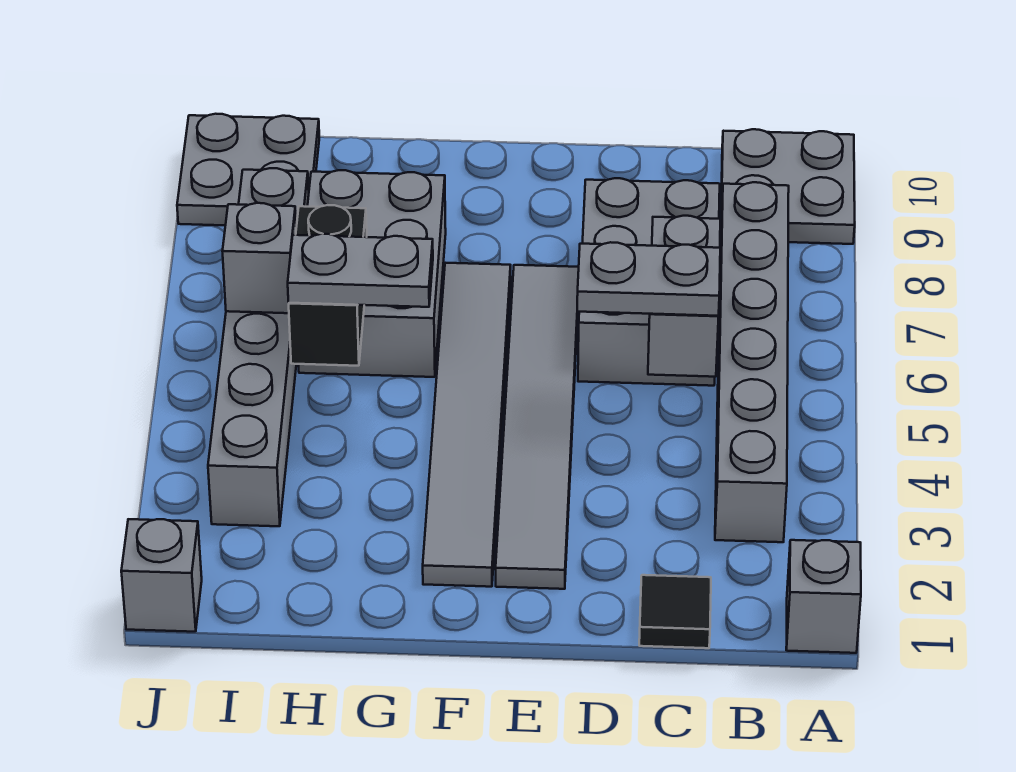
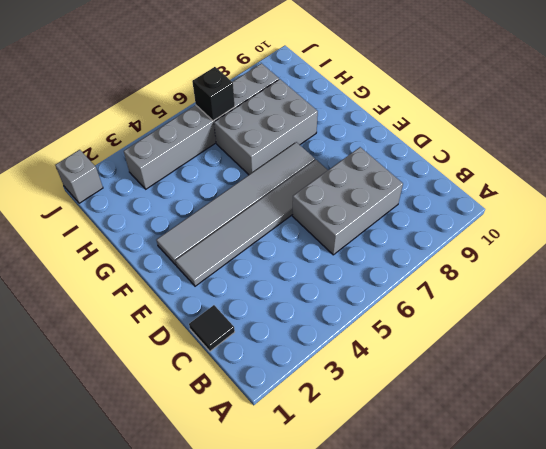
black brick I6 level 2 -> grey brick I6 level 2
none -> grey brick A1 level 1
none -> grey plate A9:B10 level 1
none -> grey brick B3:B8 level 1

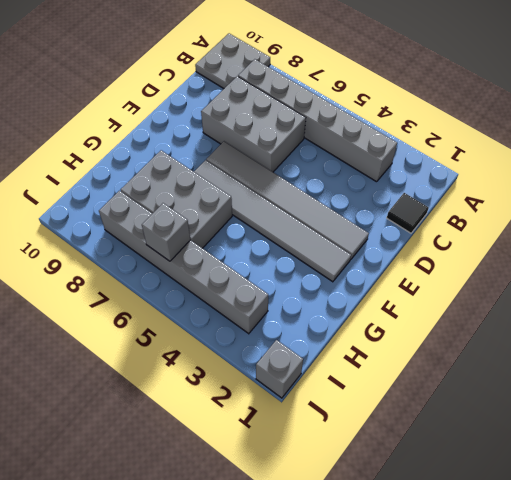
none -> grey brick A1 level 1
none -> grey plate I9:J10 level 1
none -> grey brick C5:C6 level 2

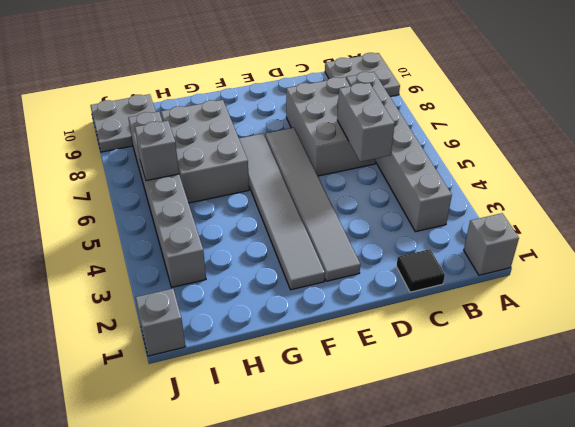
none -> black brick H5:H6 level 2
none -> grey plate C5:D5 level 3
none -> grey plate G5:H5 level 3

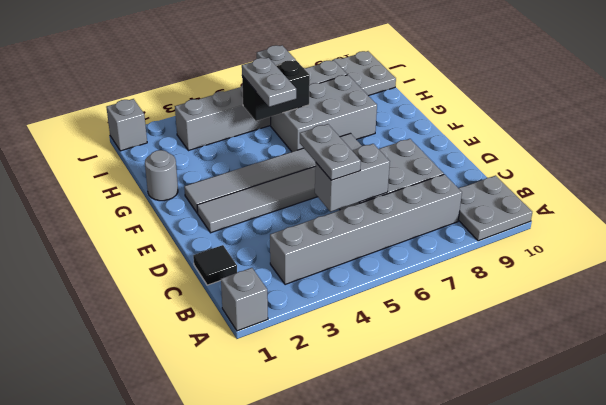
grey round brick G1 level 1 -> none

